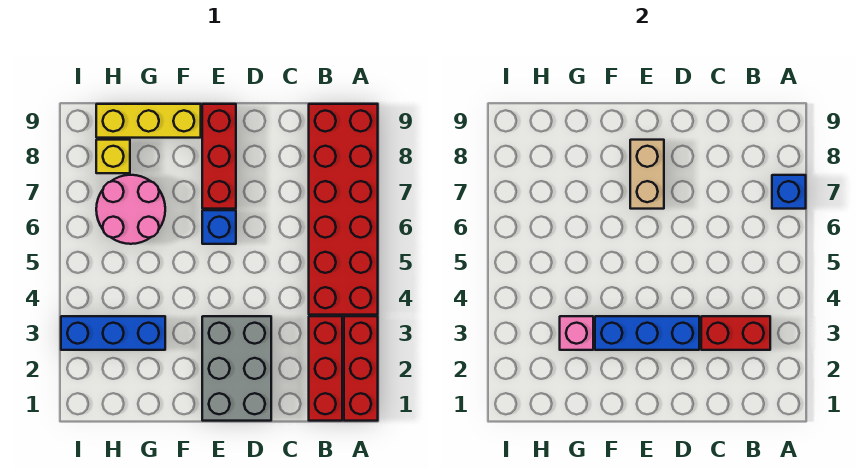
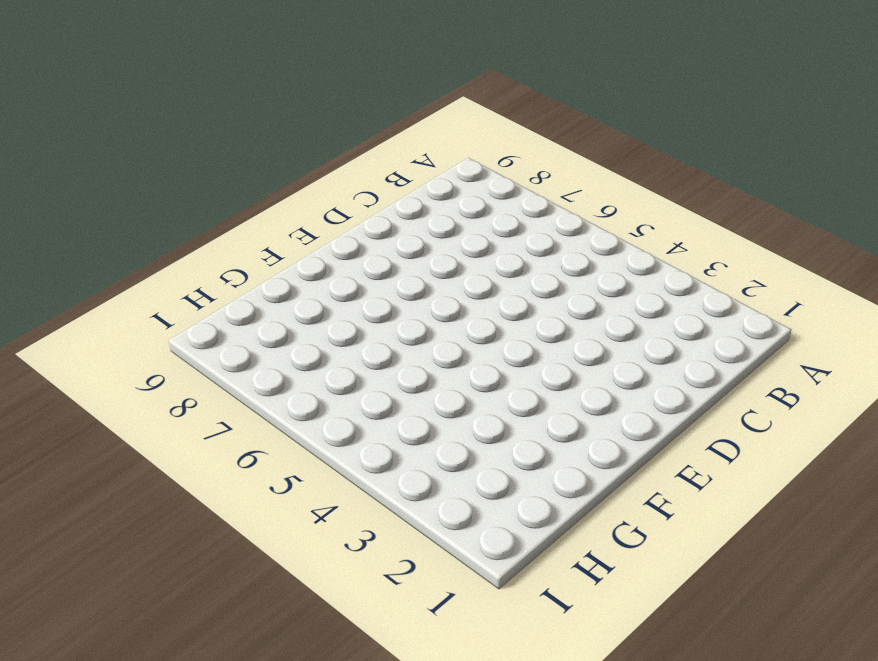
none -> red brick A1:A3 level 1
none -> red brick A4:B9 level 1
none -> red brick B1:B3 level 1

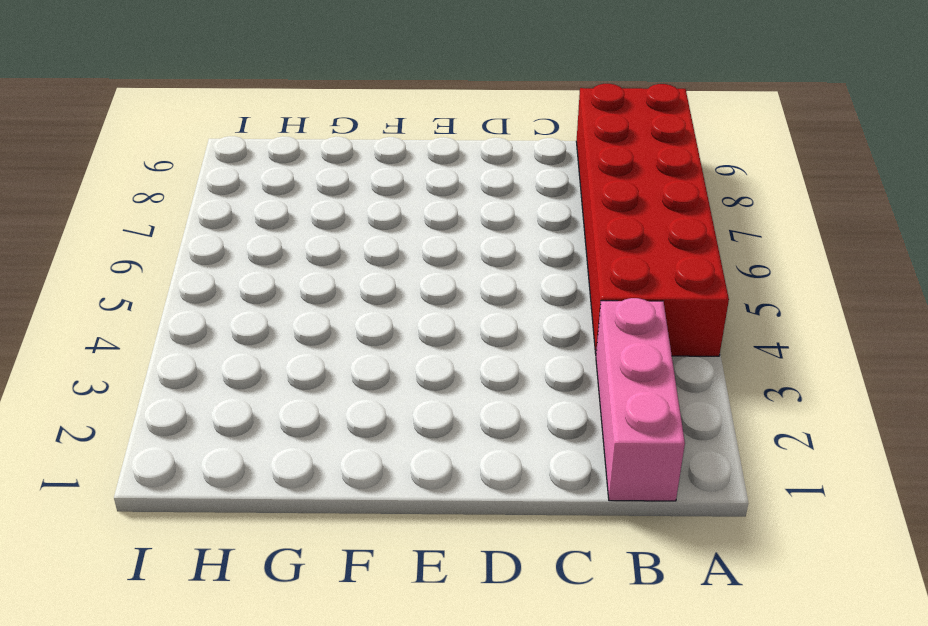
pink brick B1:B3 level 1 -> red brick B1:B3 level 1
none -> red brick A1:A3 level 1
none -> grey brick D1:E3 level 1
none -> blue brick E6 level 1

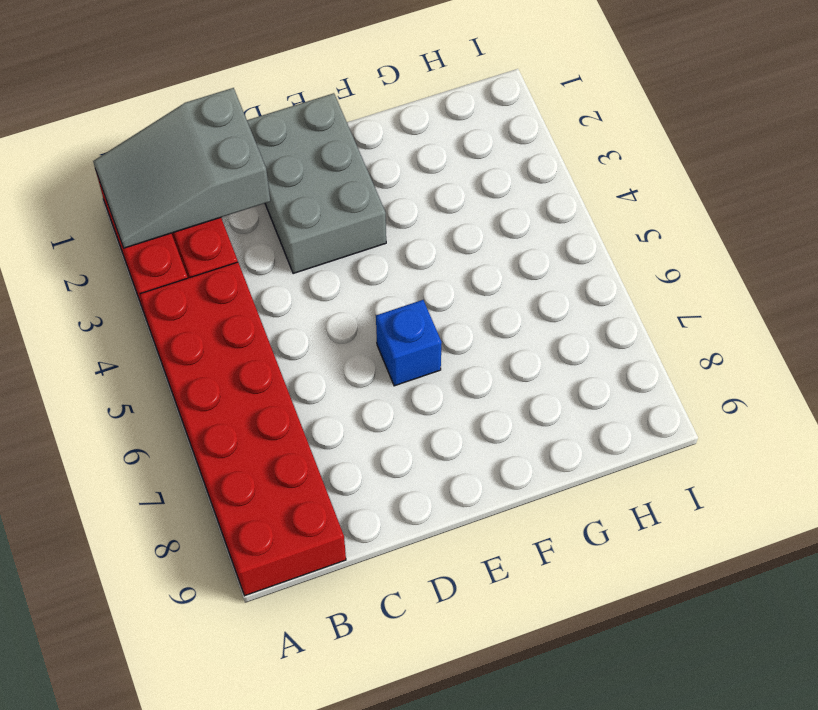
grey slope A1:C2 level 2 top C -> none
none -> red brick E7:E9 level 1
none -> yellow brick F9:H9 level 1
none -> blue brick G3:I3 level 1

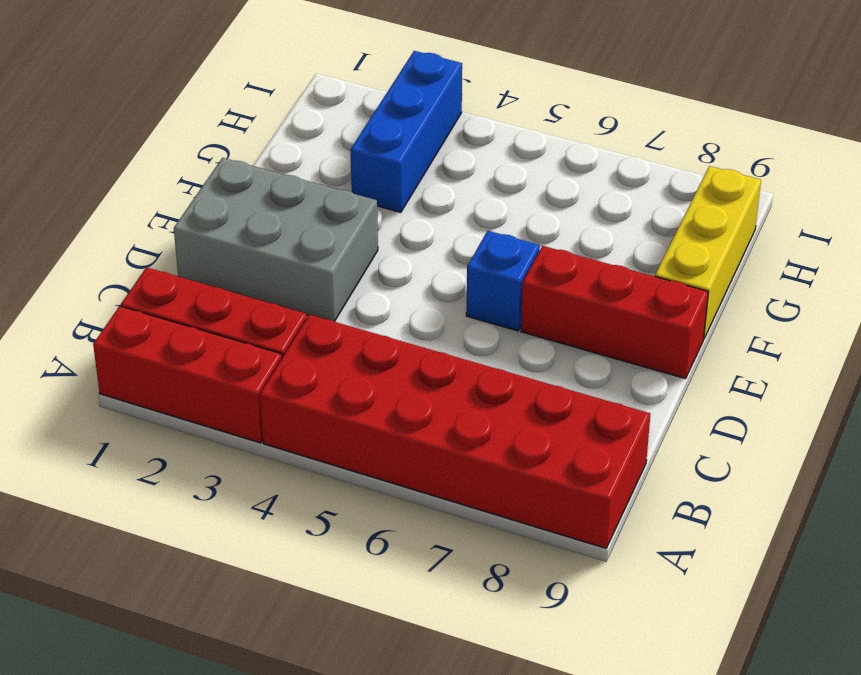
none -> pink round brick G6:H7 level 1
none -> yellow brick H8 level 1
none -> blue brick A7 level 2

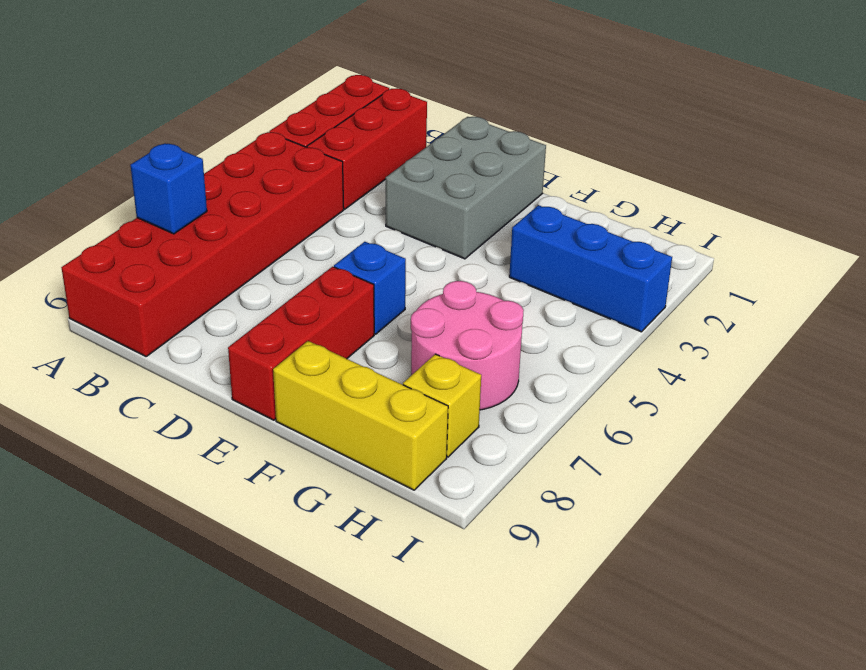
none -> red brick B3:C3 level 2
none -> blue brick D3:F3 level 2
none -> tan brick E7:E8 level 2

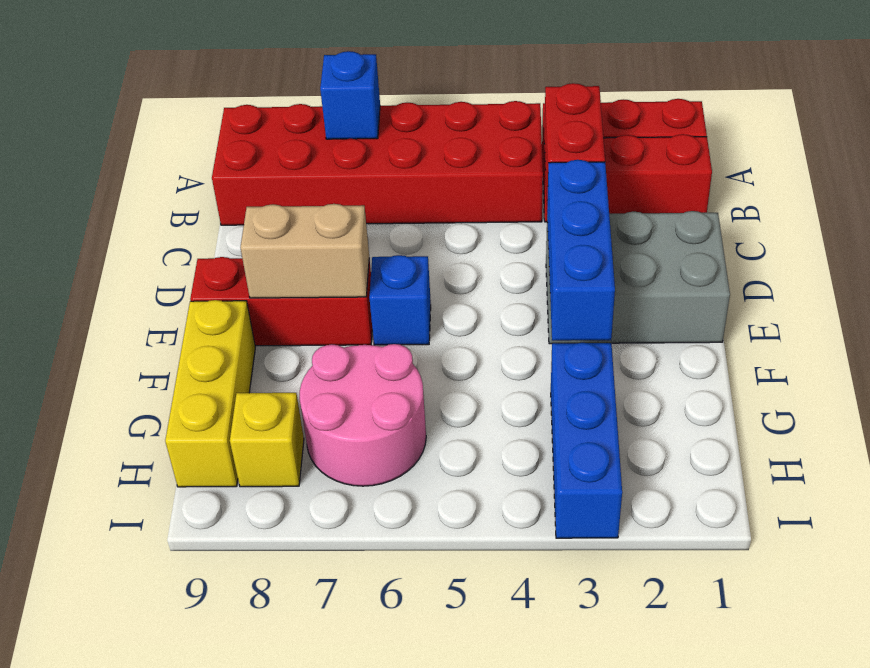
none -> pink brick G3 level 2

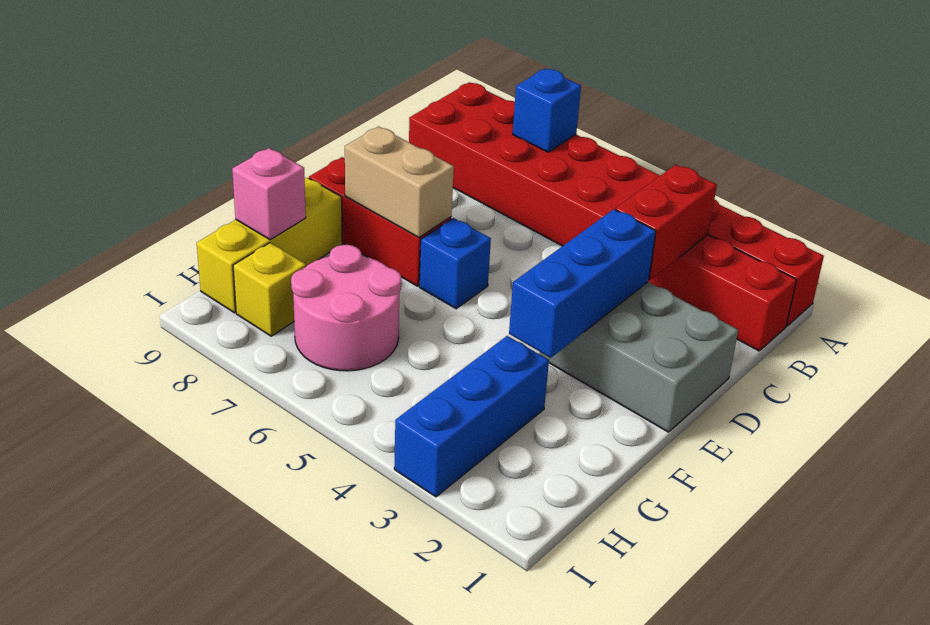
pink brick G9 level 2 -> pink brick G3 level 2

